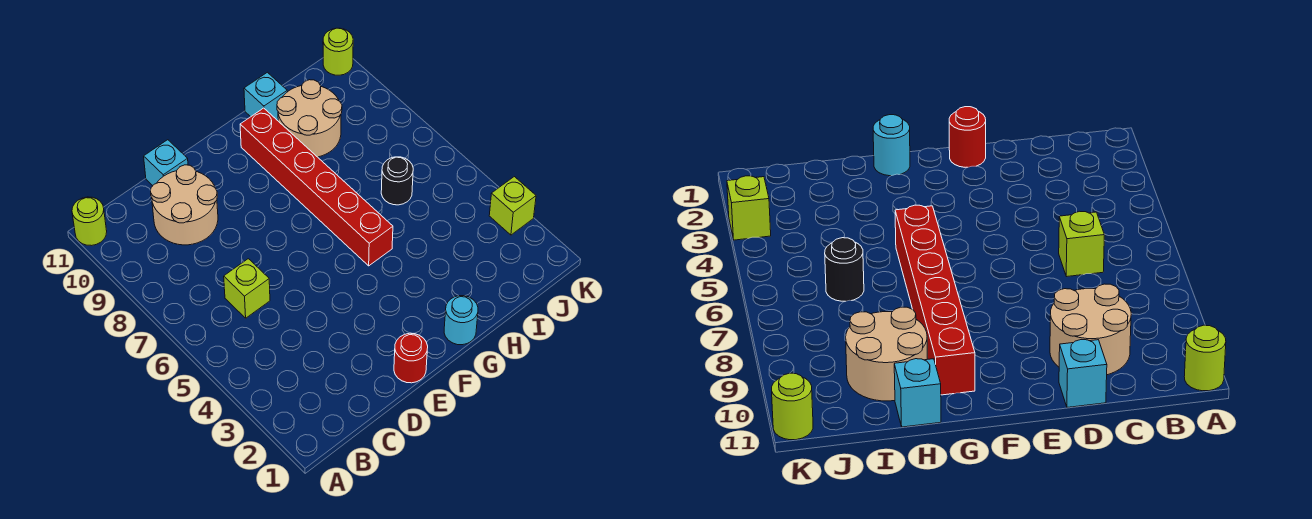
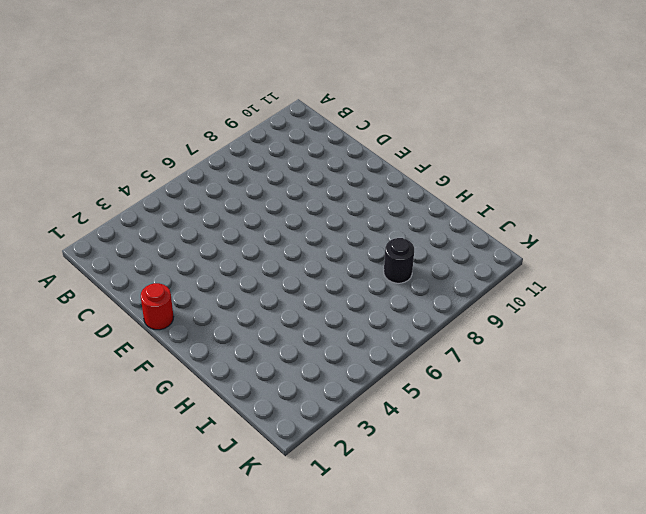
black round brick I8 level 1 -> black round brick I6 level 1
none -> lime round brick A11 level 1
none -> lime brick C6 level 1
none -> tan round brick C9:D10 level 1

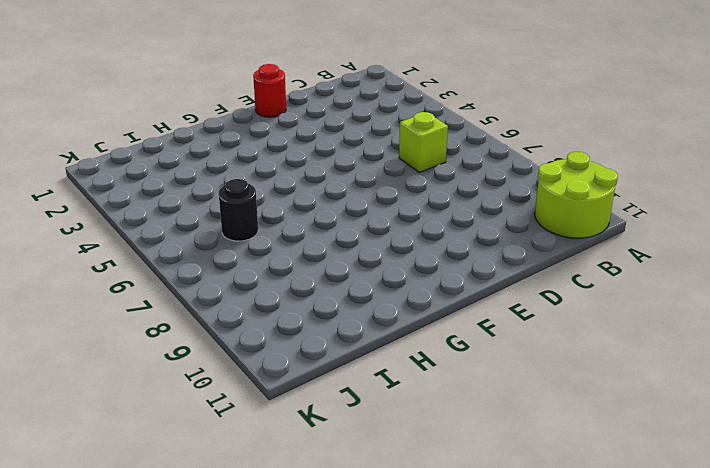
lime round brick A10:B11 level 1 -> lime round brick A11 level 1
none -> tan round brick C9:D10 level 1
none -> cyan brick D11 level 1
none -> cyan round brick G1 level 1

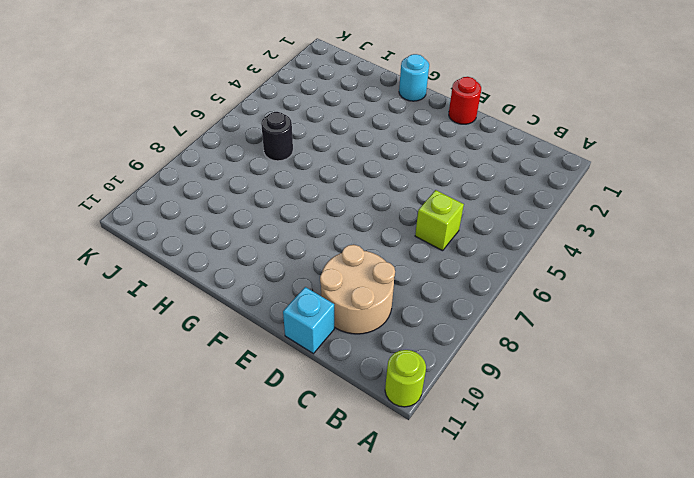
none -> red brick G5:G10 level 1
none -> tan round brick H9:I10 level 1
none -> cyan brick H11 level 1

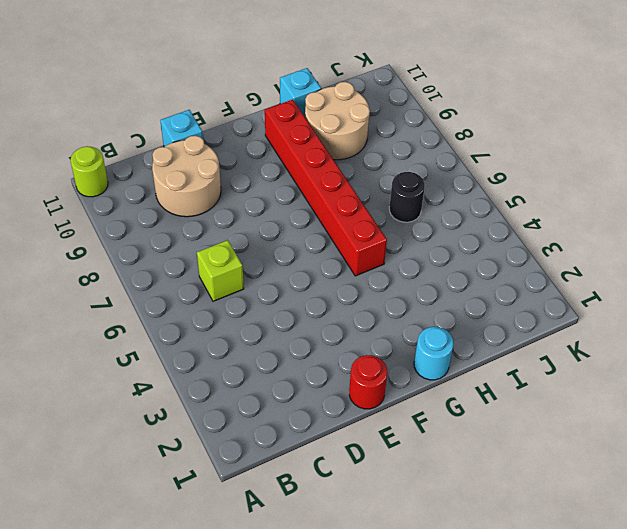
none -> lime brick K3 level 1
none -> lime round brick K11 level 1

